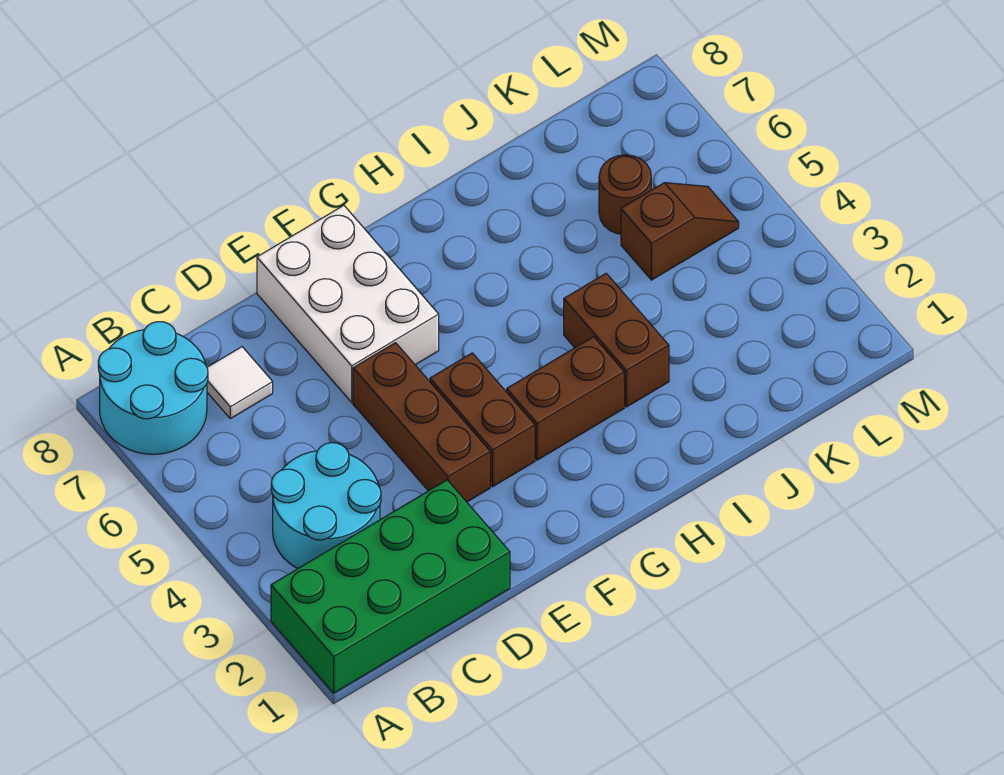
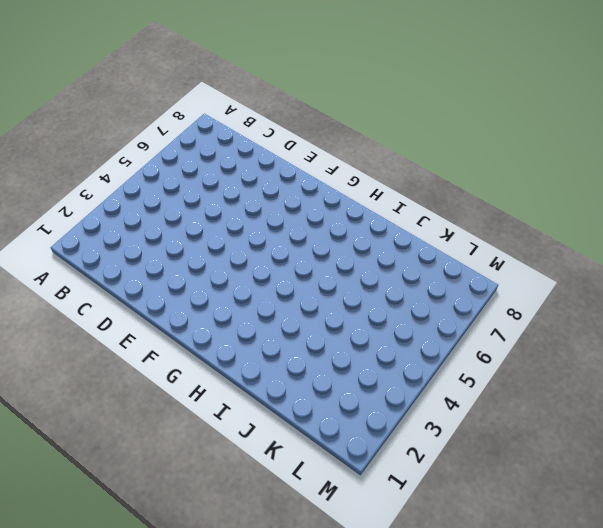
none -> green brick A1:D2 level 1
none -> cyan round brick A7:B8 level 1

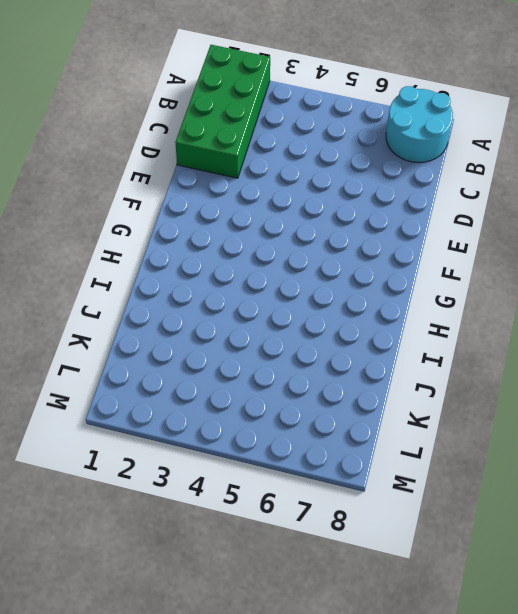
none -> cyan round brick B3:C4 level 1
none -> white tile C7 level 1

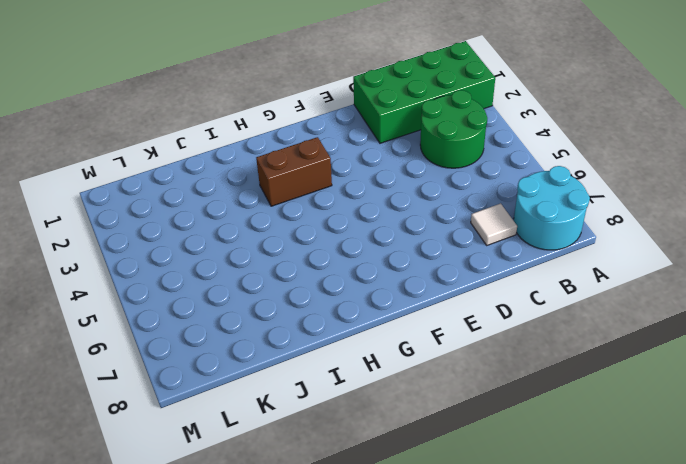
green round brick B3:C4 level 1 -> cyan round brick B3:C4 level 1
none -> brown brick E3:E5 level 1
none -> white brick E6:F8 level 1

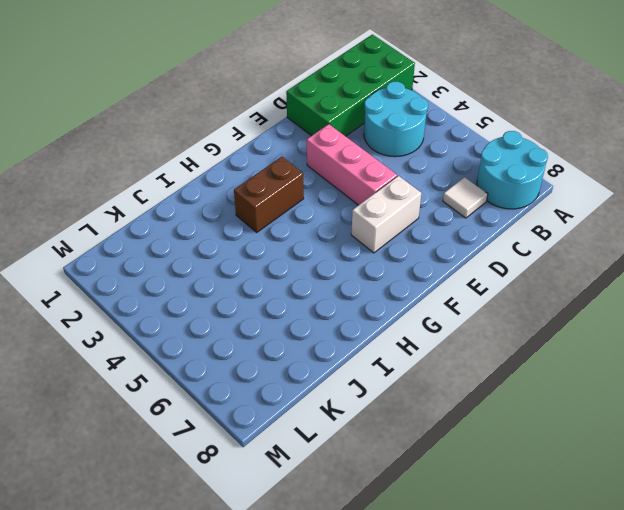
pink brick E3:E5 level 1 -> brown brick E3:E5 level 1
white brick E6:F6 level 1 -> white brick E6:F8 level 1
none -> brown brick F3:F4 level 1
none -> brown brick I3:I4 level 1

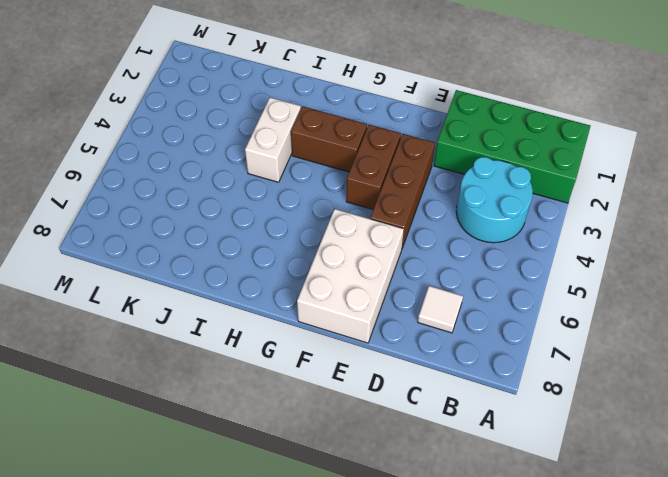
white brick I3:I4 level 1 -> brown brick I3:I4 level 1
none -> cyan round brick A7:B8 level 1
none -> brown slope K5:L5 level 1 top K

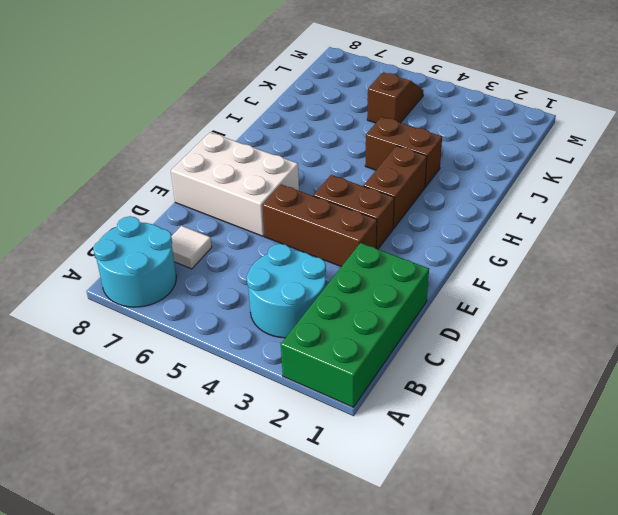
none -> brown round brick K6 level 1

